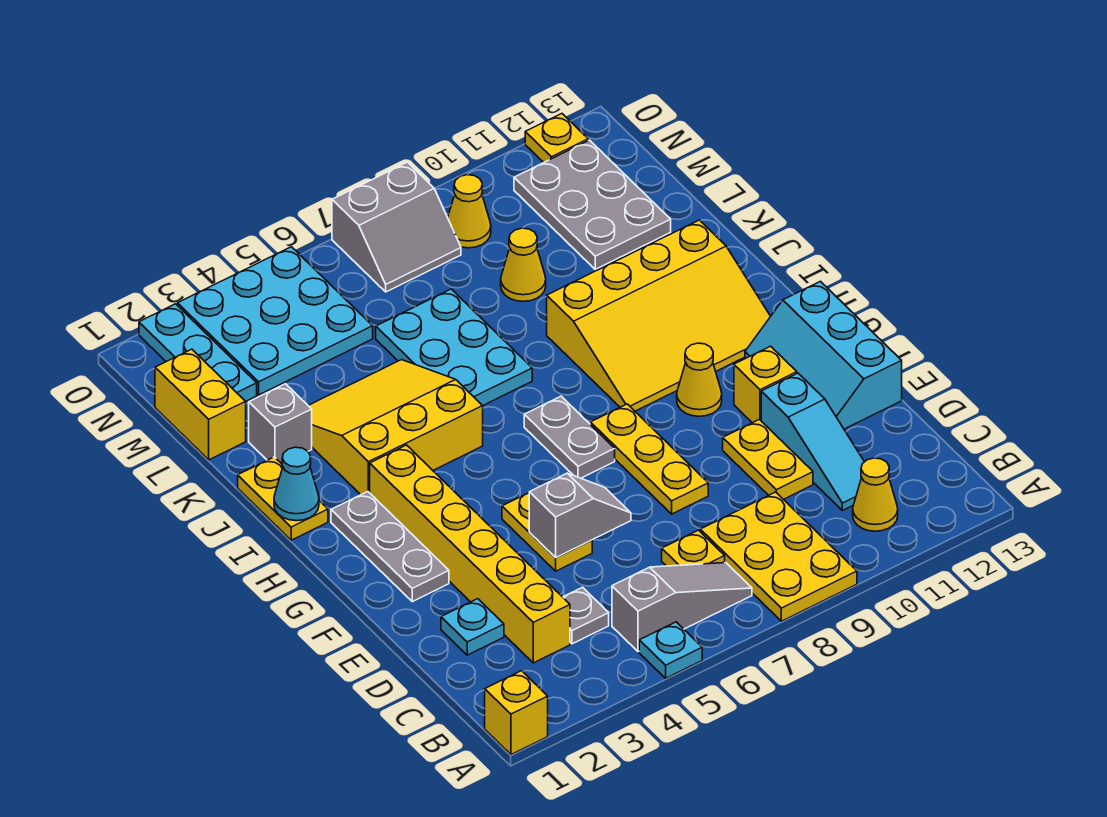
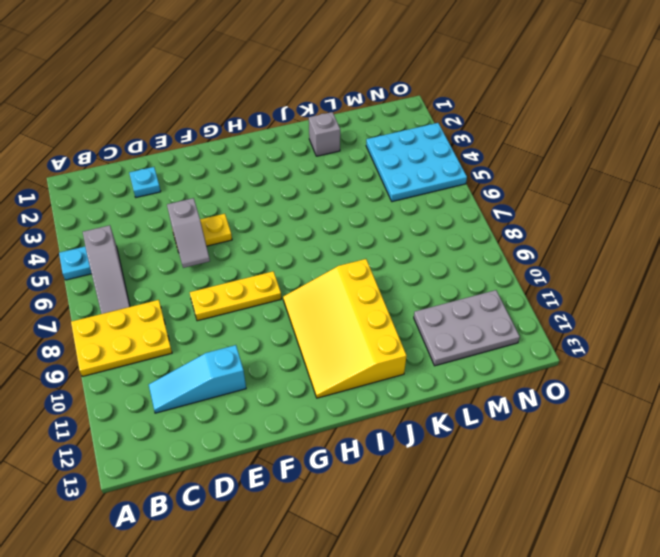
none -> yellow brick A1 level 1
none -> yellow cone B11 level 1
none -> yellow brick C3:H3 level 1
none -> grey plate C4 level 1

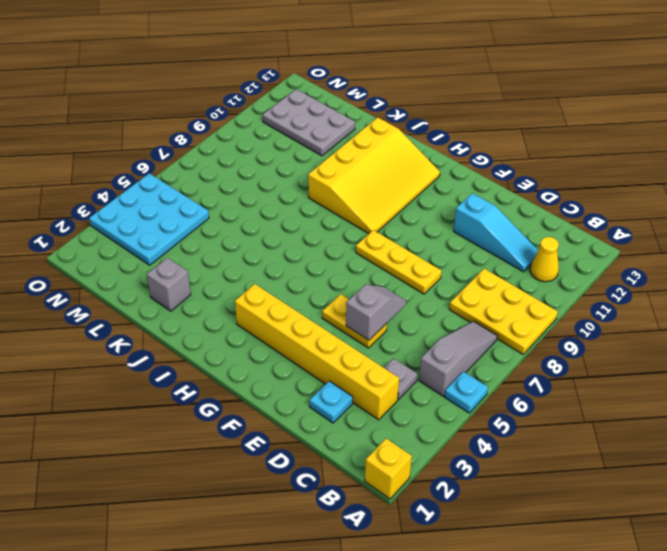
none -> yellow plate C7 level 1
none -> yellow plate D10:E10 level 1
none -> cyan slope E12:G13 level 1 top 13
none -> grey plate F2:H2 level 1

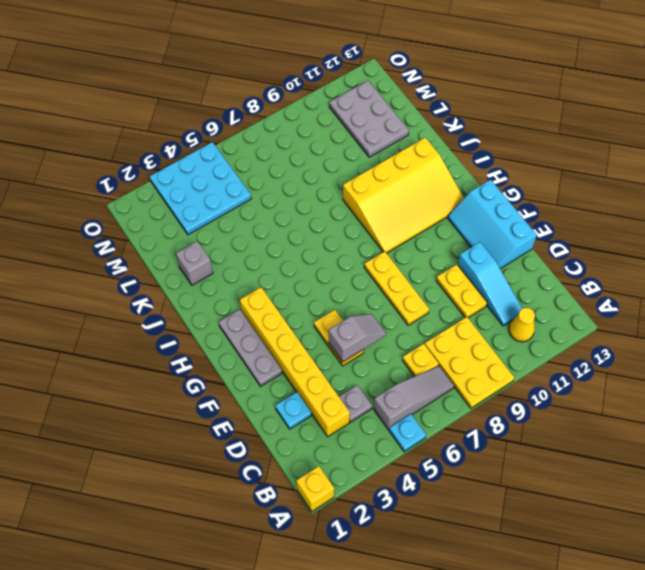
none -> yellow brick F11 level 1
none -> grey plate G7:H7 level 1
none -> yellow cone G10 level 1
none -> yellow plate I1:J1 level 1

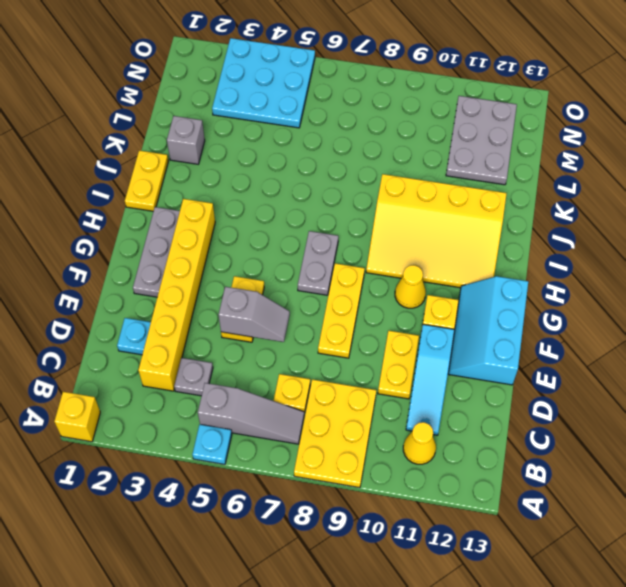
none -> yellow slope I3:K5 level 1 top I
none -> cyan plate J6:L7 level 1
none -> yellow brick L1:M1 level 1
none -> yellow cone L9 level 1

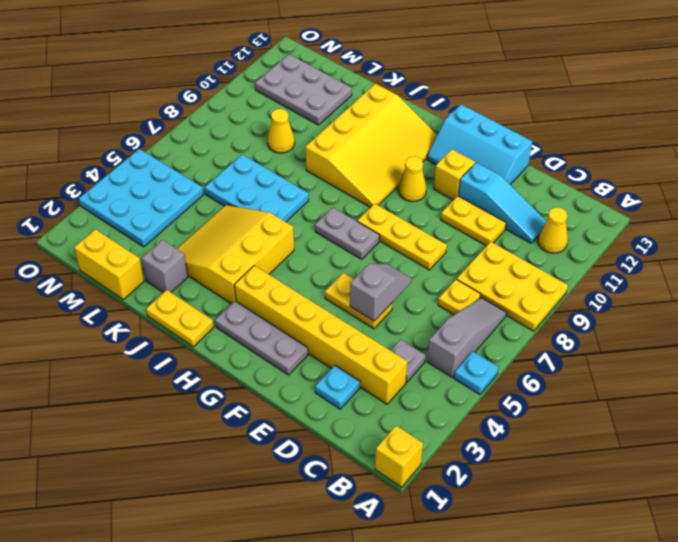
none -> cyan plate M2:O2 level 1
none -> grey slope N7:O8 level 1 top O
none -> yellow cone N9 level 1
none -> yellow plate O12 level 1

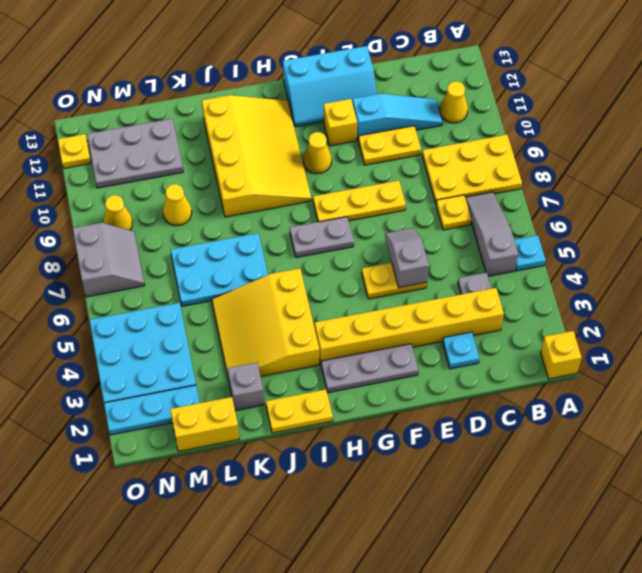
none -> cyan cone I1 level 2

